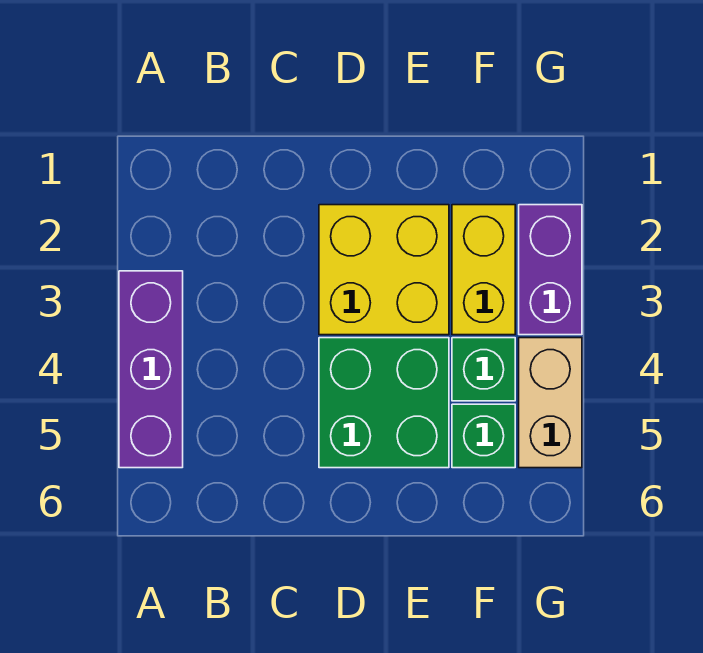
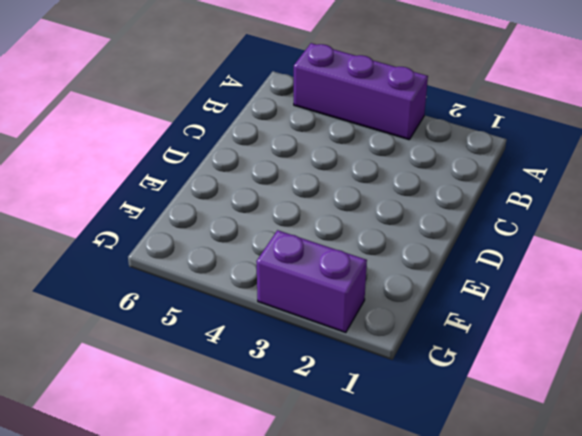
none -> yellow brick D2:E3 level 1
none -> green brick D4:E5 level 1

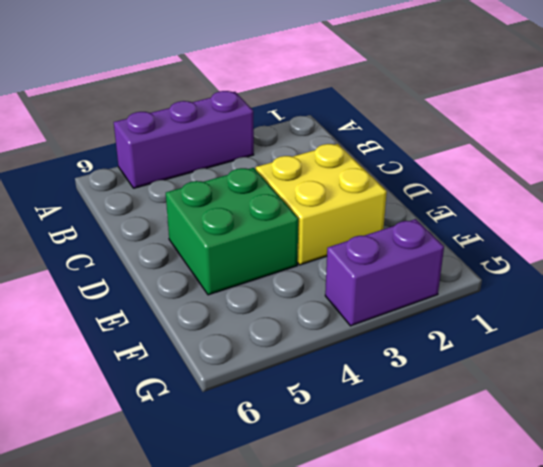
none -> yellow brick F2:F3 level 1
none -> green brick F4 level 1

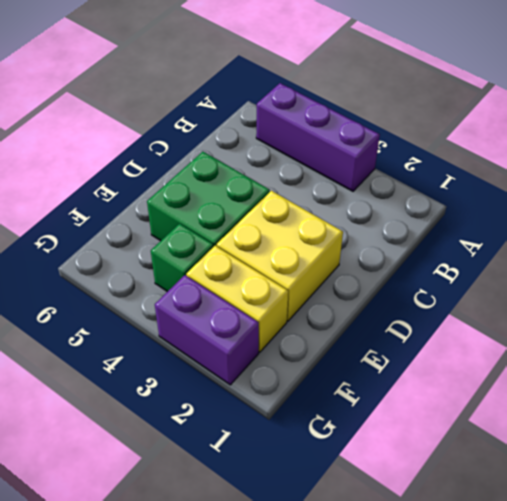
none -> green brick F5 level 1
none -> tan brick G4:G5 level 1

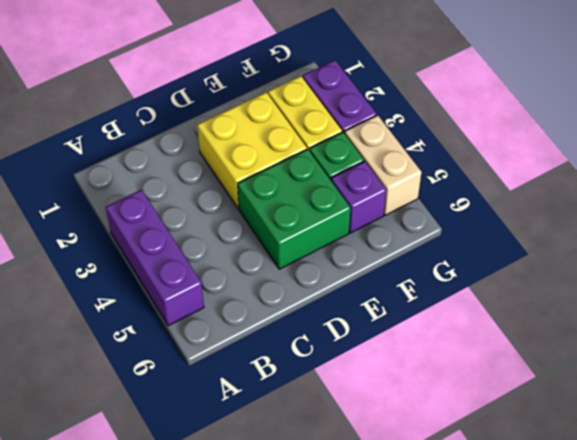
purple brick F5 level 1 -> green brick F5 level 1

